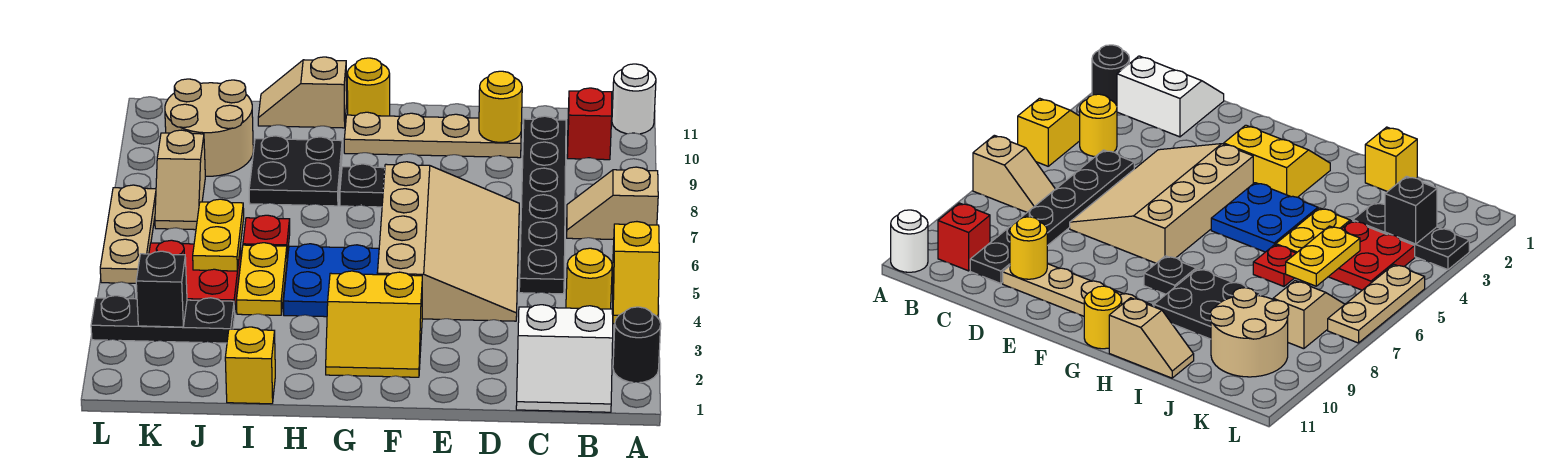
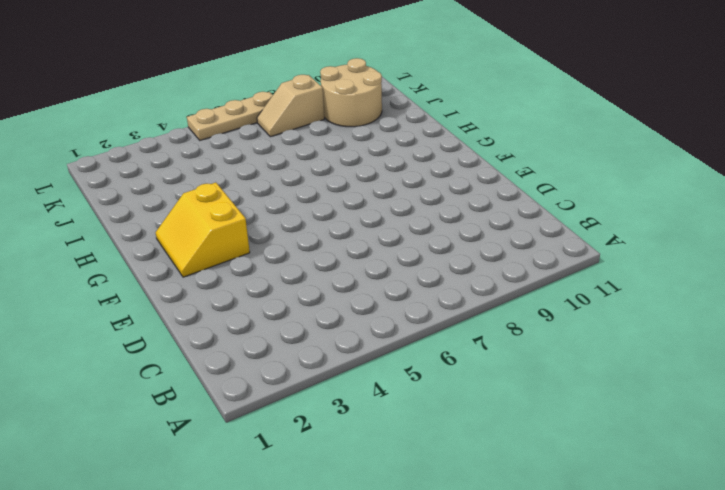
none -> black round brick A2 level 1
none -> yellow slope A4:A5 level 1 top 5
none -> tan slope A7:B7 level 1 top A

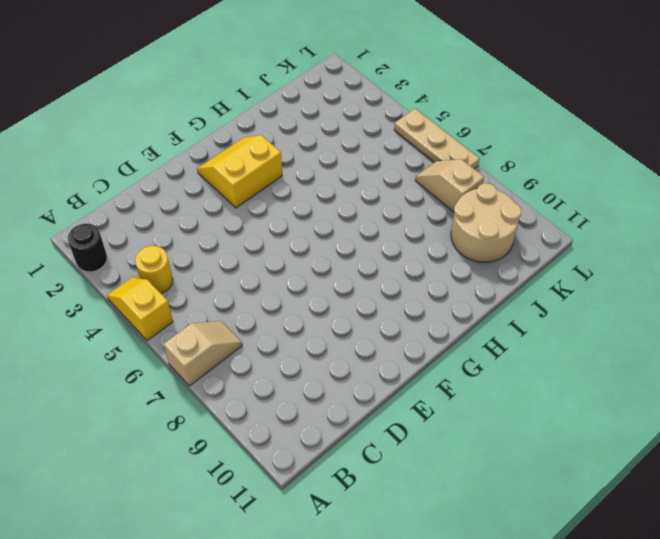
none -> white round brick A11 level 1
none -> white slope B1:C2 level 1 top 2
none -> red brick B10 level 1

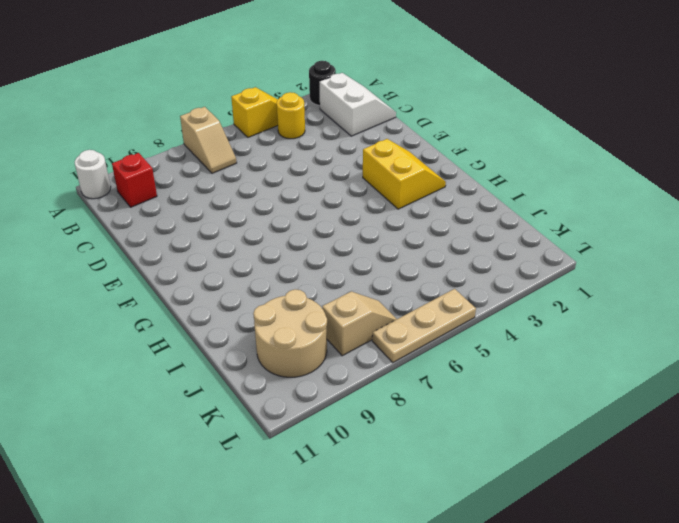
none -> black plate C5:C10 level 1
none -> tan slope D4:F7 level 1 top F
none -> tan plate D10:G10 level 1

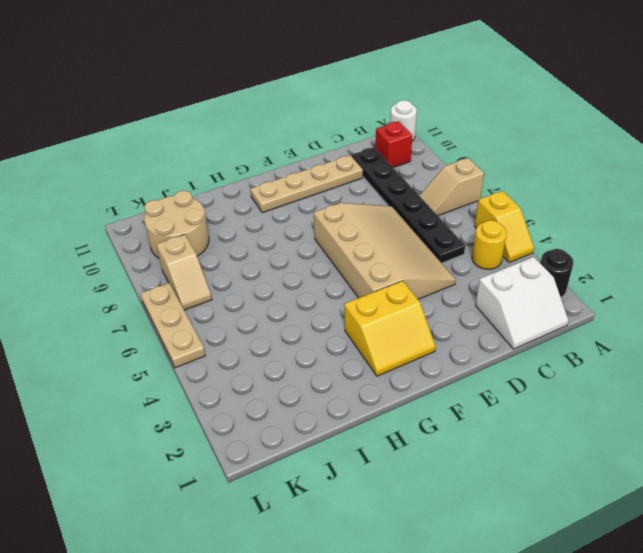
none -> blue plate G4:H5 level 1
none -> black plate G8 level 1
none -> yellow round brick G11 level 1

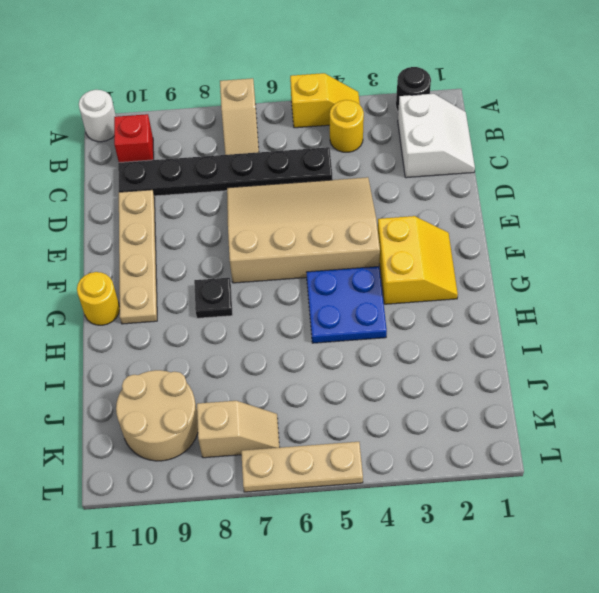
none -> black plate H8:I9 level 1
none -> tan slope H11:I11 level 1 top H
none -> yellow brick I1 level 1

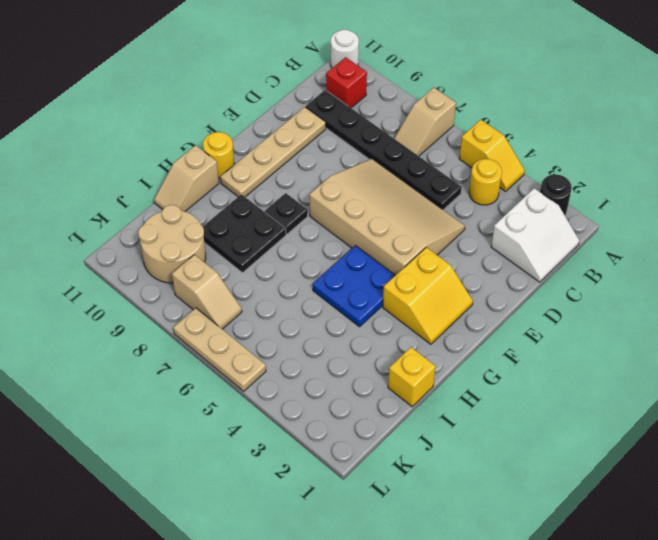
none -> yellow plate I4:I5 level 1
none -> red plate I6 level 1
none -> black plate J3:L3 level 1

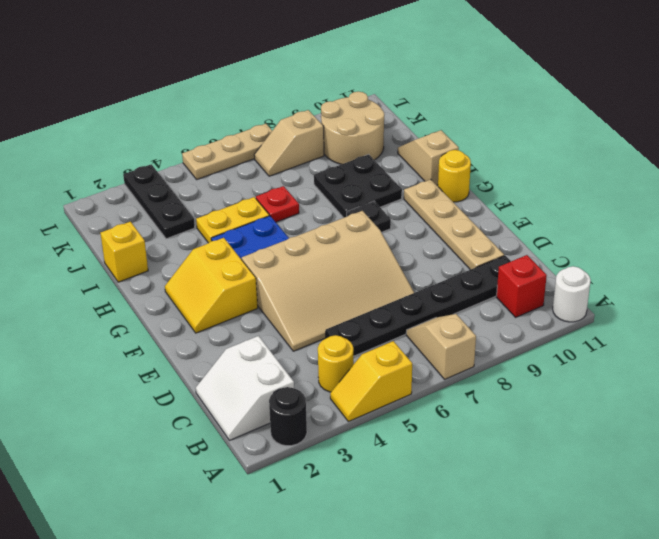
none -> red plate J4:K5 level 1
none -> yellow round brick D10 level 2
none -> yellow plate J5:J6 level 2

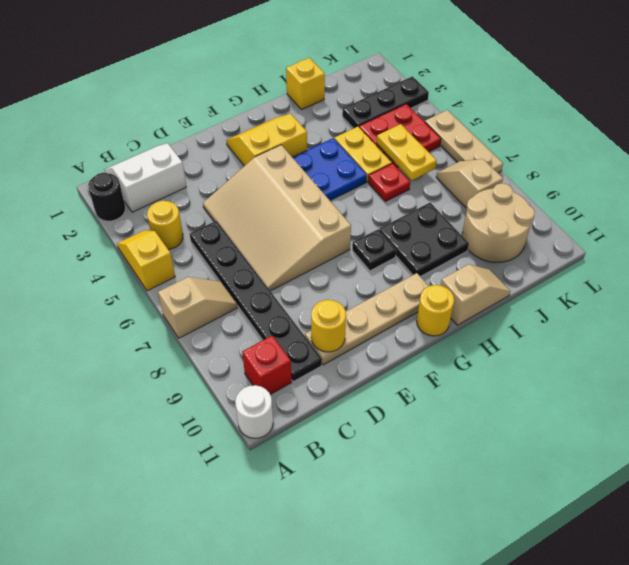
none -> black brick K3 level 2

